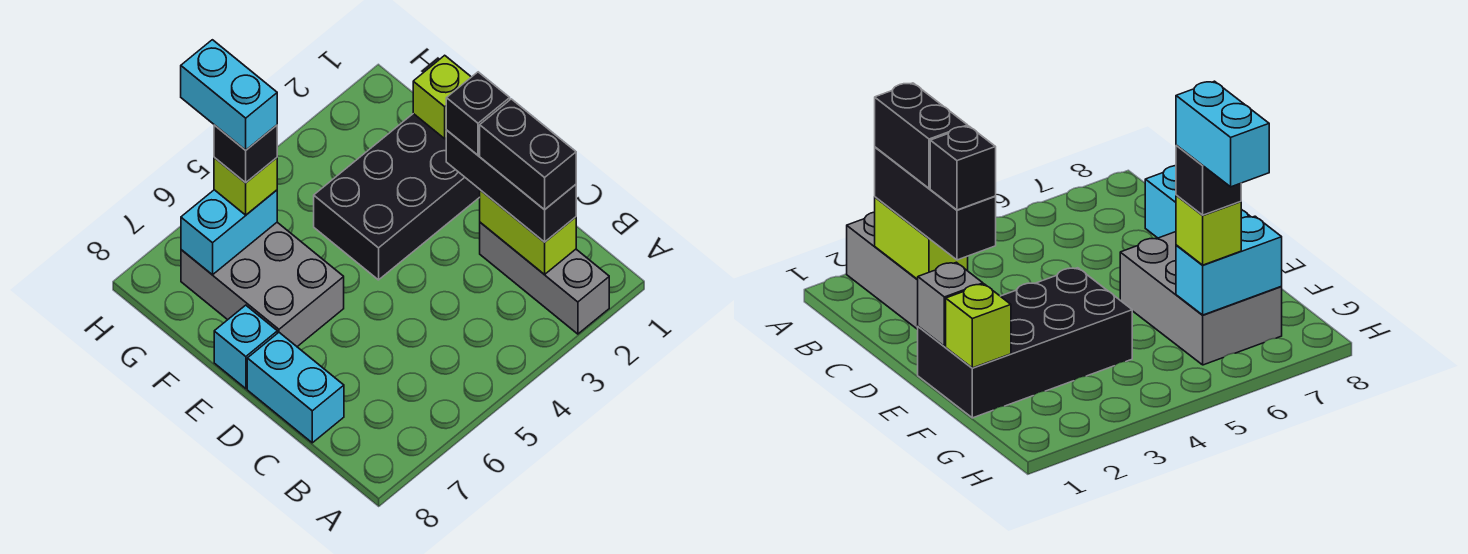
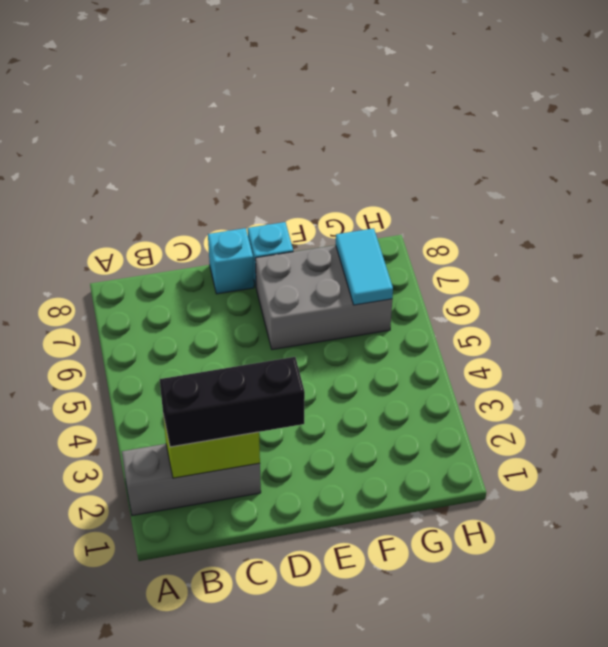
cyan brick D8 level 1 -> cyan brick C8:D8 level 1
cyan tile G6:G7 level 2 -> cyan brick G6:G7 level 2
none -> black brick E1:F4 level 1
none -> grey brick E1 level 2
none -> lime brick F1 level 2

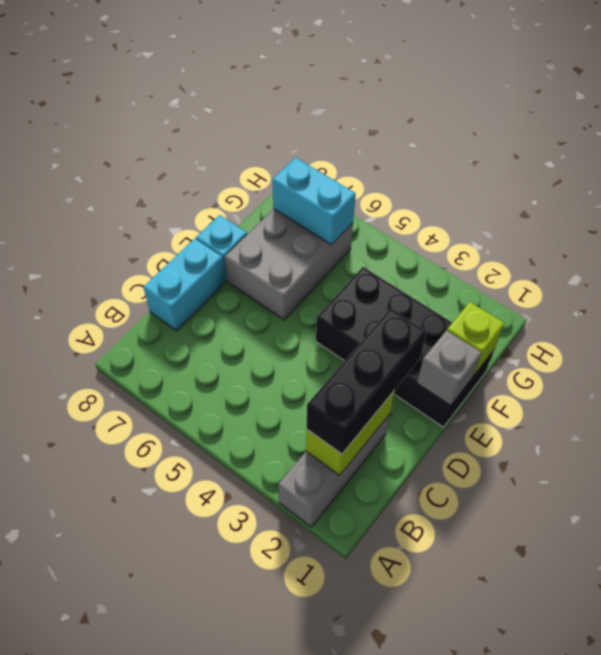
none -> lime brick G6 level 3
none -> black brick B2:C2 level 4
none -> black brick D2 level 4

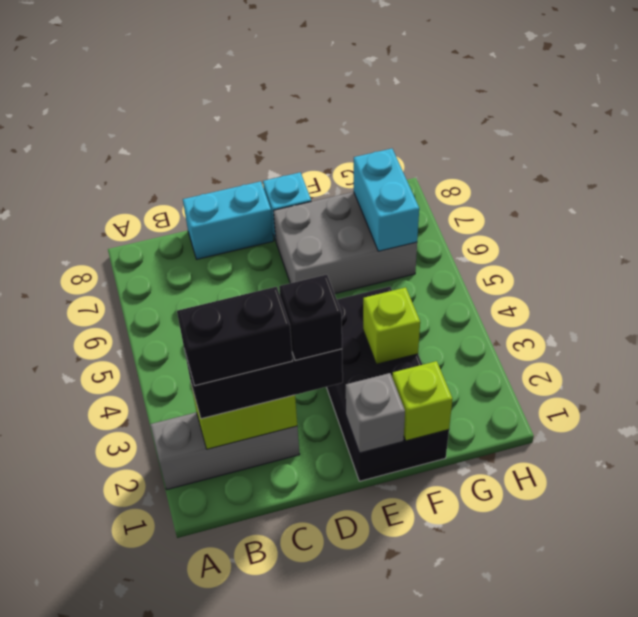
lime brick F3 level 2 -> lime brick G6 level 3
none -> black brick G6 level 4
none -> cyan brick G6:H6 level 5

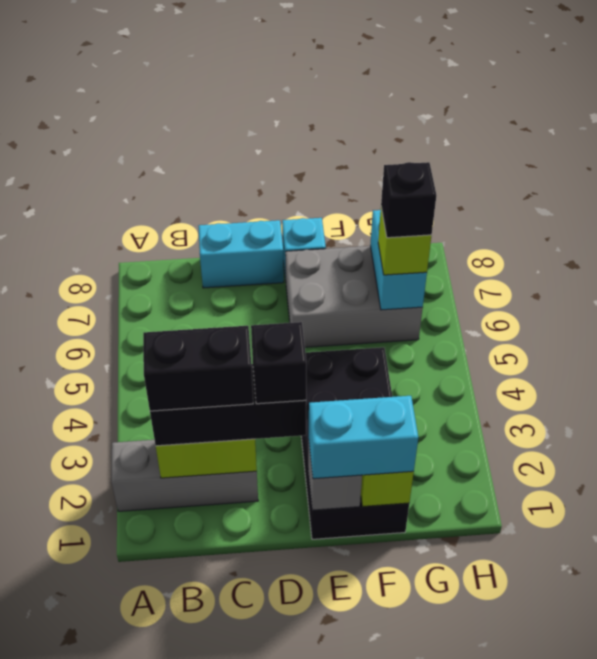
cyan brick E1:F1 level 3 -> cyan brick G6:H6 level 5

